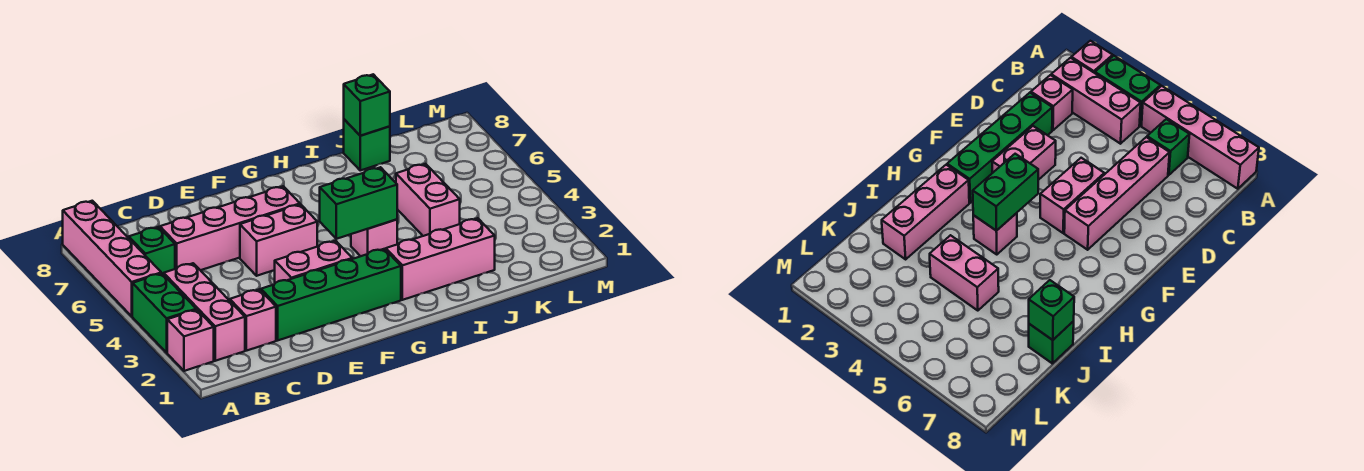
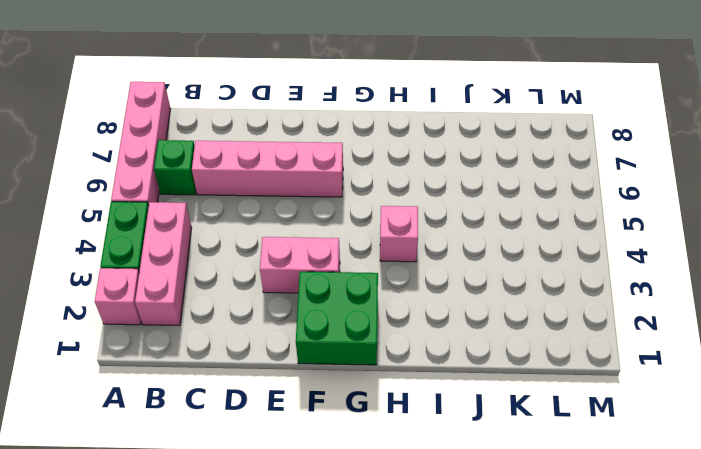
green brick F1:G2 level 1 -> green brick D2:G2 level 1
none -> pink brick C2 level 1
none -> pink brick E5:F5 level 1
none -> pink brick H2:J2 level 1

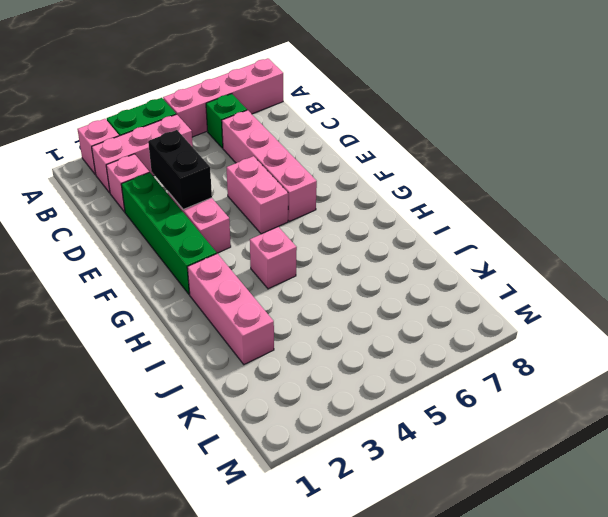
black brick D3:E3 level 2 -> none
none -> pink brick J4:J5 level 1
none -> green brick J8 level 1
none -> green brick G4:H4 level 2

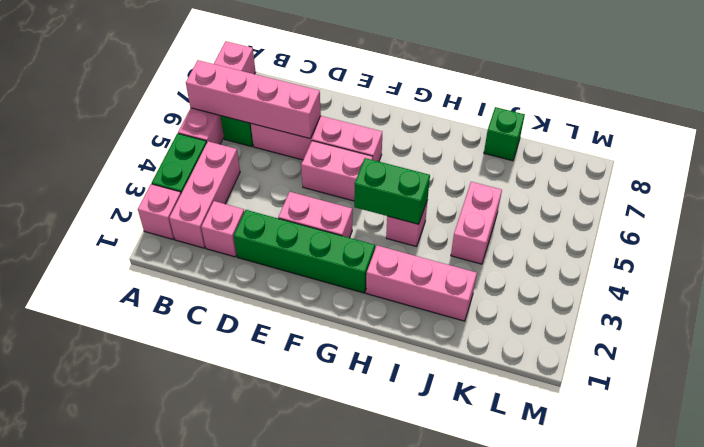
pink brick A6:D6 level 2 -> none
none -> green brick J8 level 2

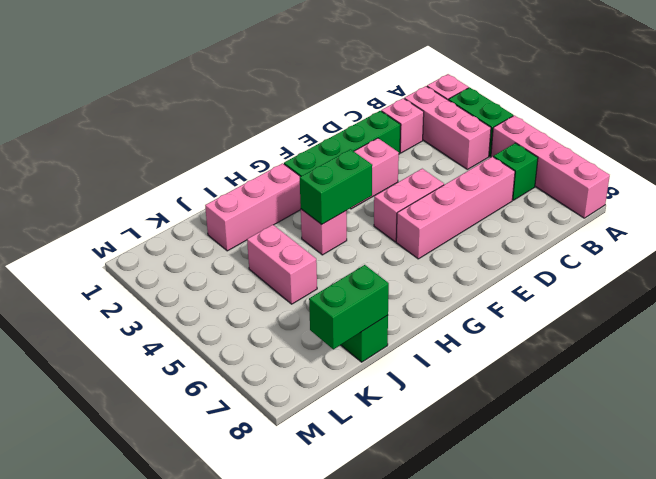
green brick J8:K8 level 2 -> green brick J8 level 2

